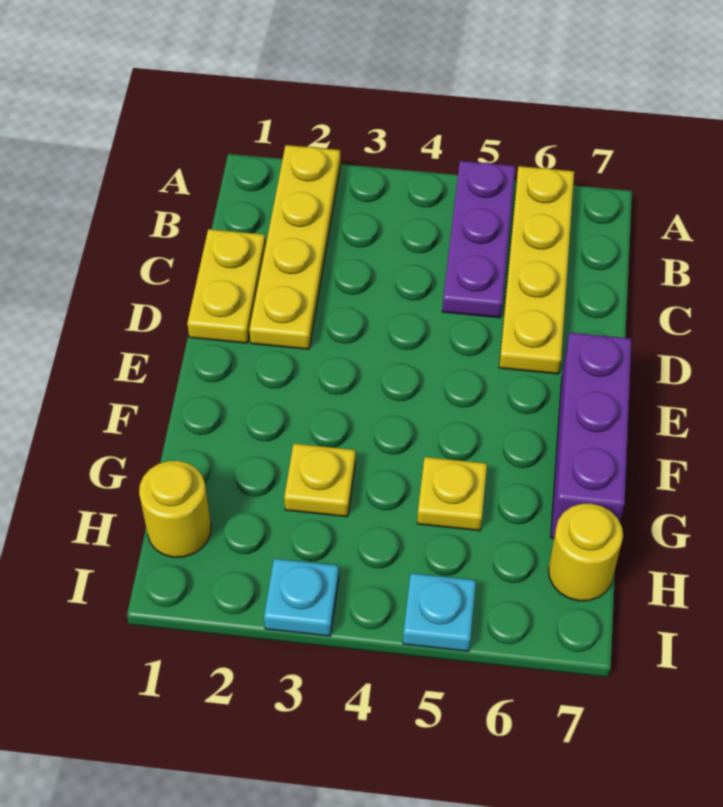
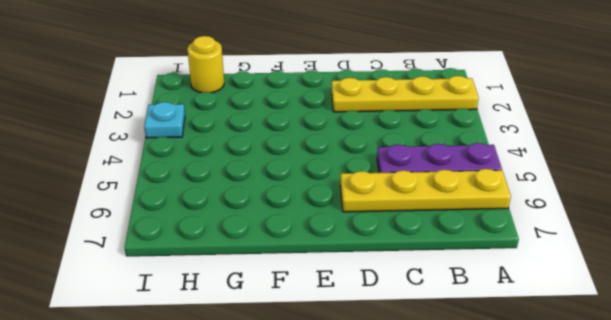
none -> yellow plate C1:D1 level 1
none -> purple brick E7:G7 level 1

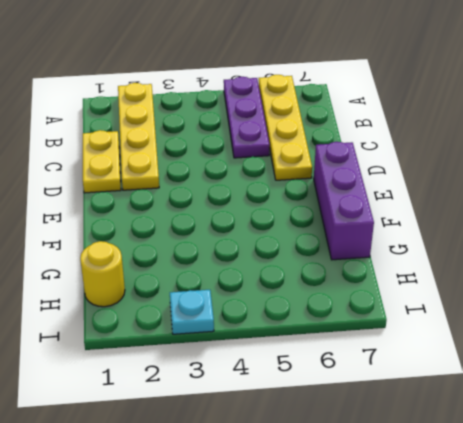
none -> yellow plate G3 level 1
none -> yellow plate G5 level 1

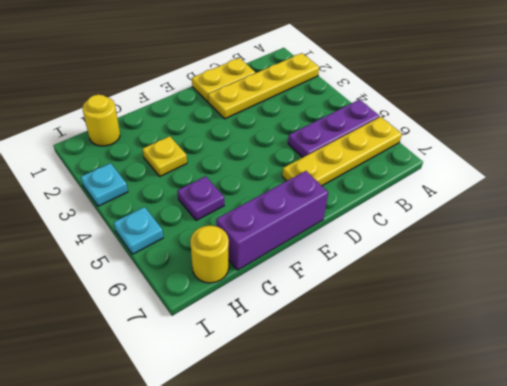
purple plate G5 level 1 -> yellow plate G5 level 1

